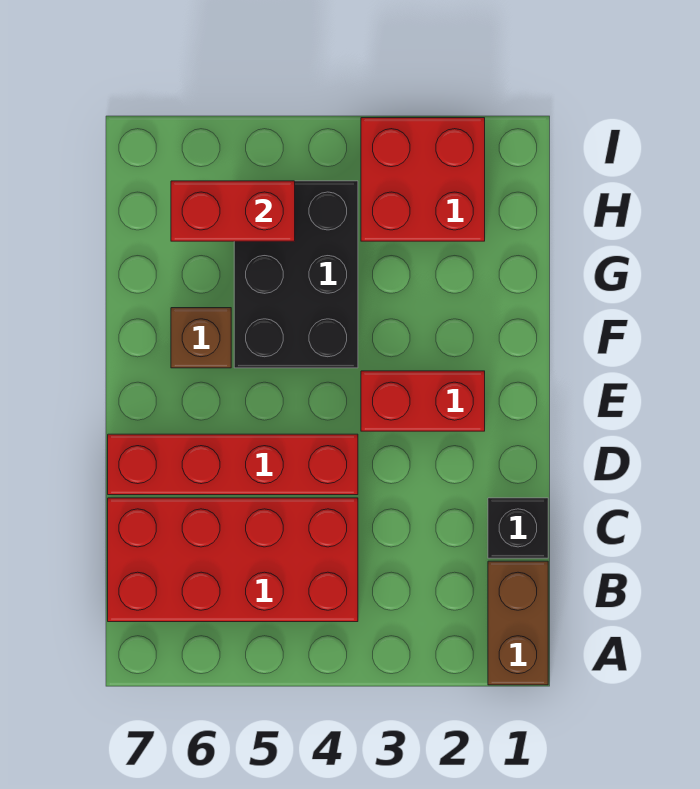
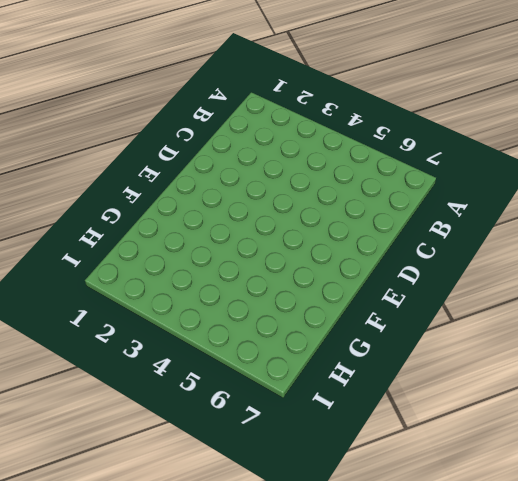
none -> brown brick A1:B1 level 1
none -> red brick B4:C7 level 1

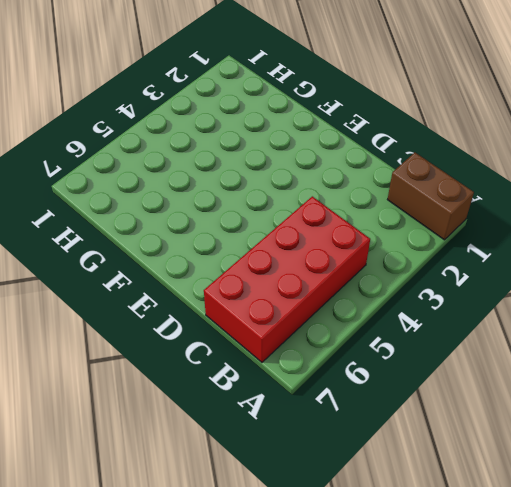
none -> black brick C1 level 1
none -> red brick D4:D7 level 1

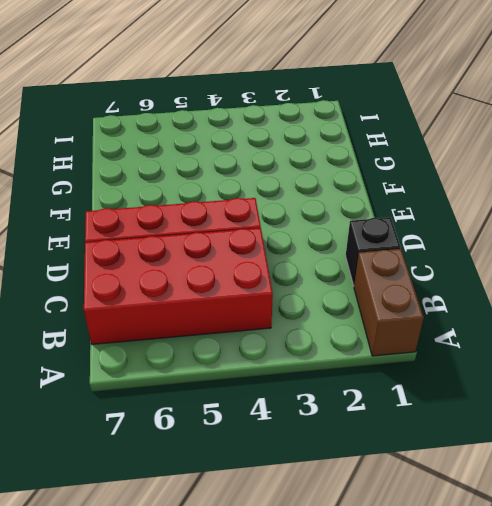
none -> red brick E2:E3 level 1
none -> black brick F4:H5 level 1

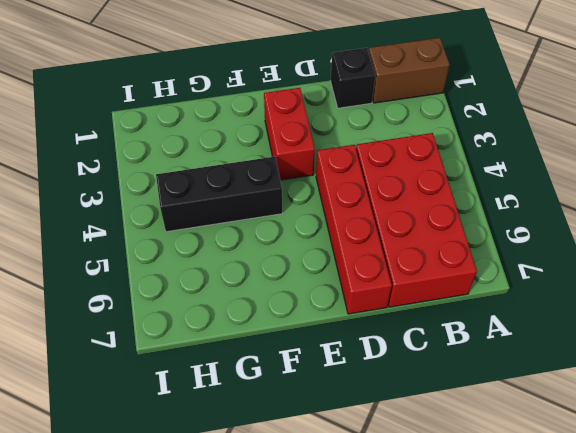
black brick F4:H4 level 1 -> black brick F4:H5 level 1
none -> brown brick F6 level 1
none -> red brick H2:I3 level 1

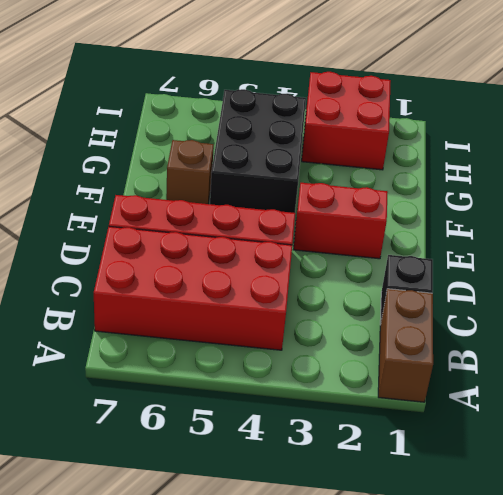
none -> red brick H5:H6 level 2

